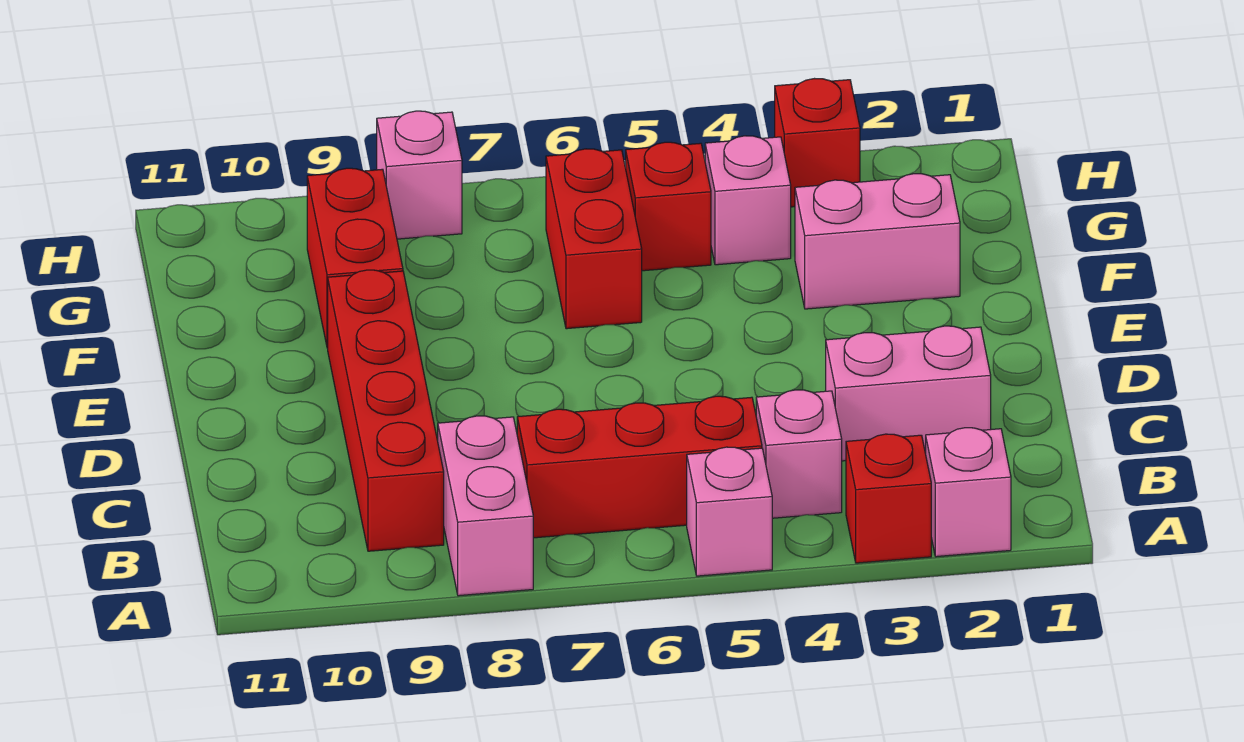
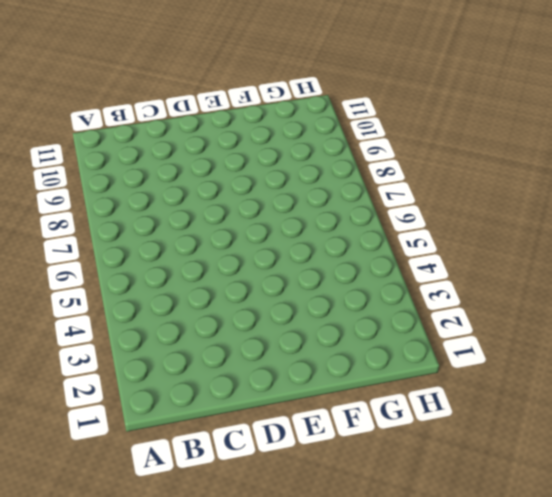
none -> pink brick A2 level 1
none -> red brick A3 level 1
none -> pink brick A5 level 1

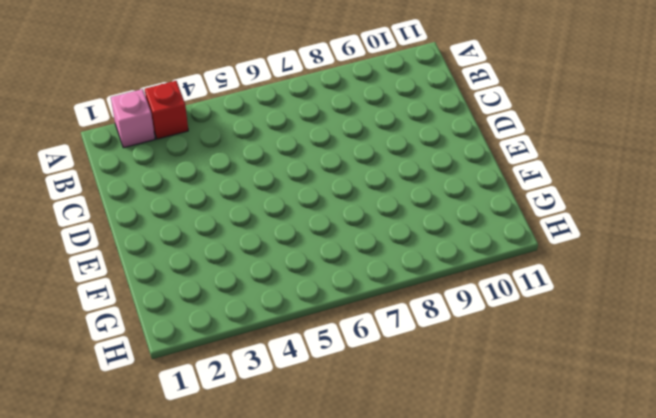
none -> pink brick A5 level 1
none -> pink brick A8:B8 level 1
none -> pink brick B4 level 1

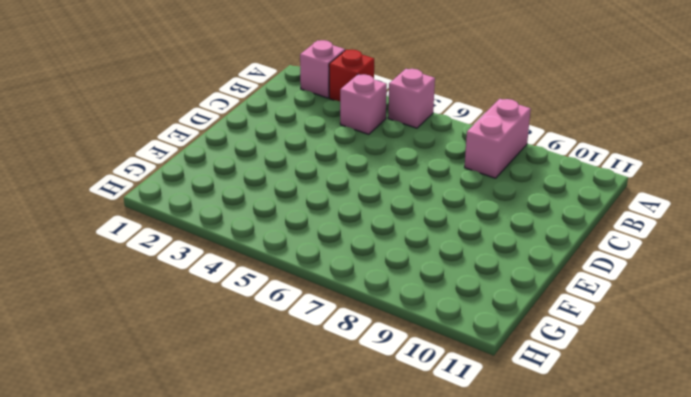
none -> red brick B5:B7 level 1
none -> red brick B9:E9 level 1
none -> pink brick C2:C3 level 1

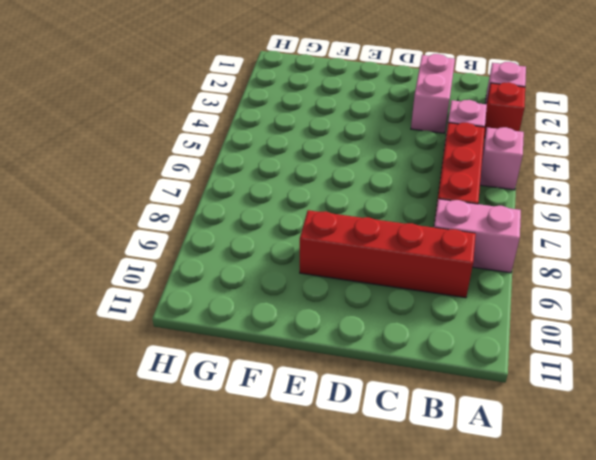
none -> pink brick F2:F3 level 1
none -> red brick F6:G6 level 1
none -> red brick F9:G9 level 1

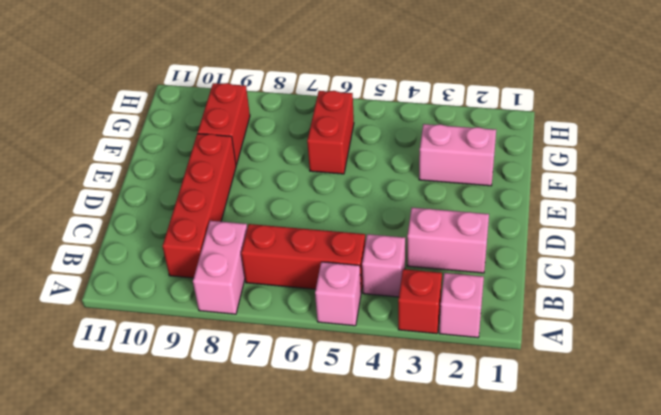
none -> pink brick G4 level 1
none -> red brick G5 level 1
none -> red brick H3 level 1

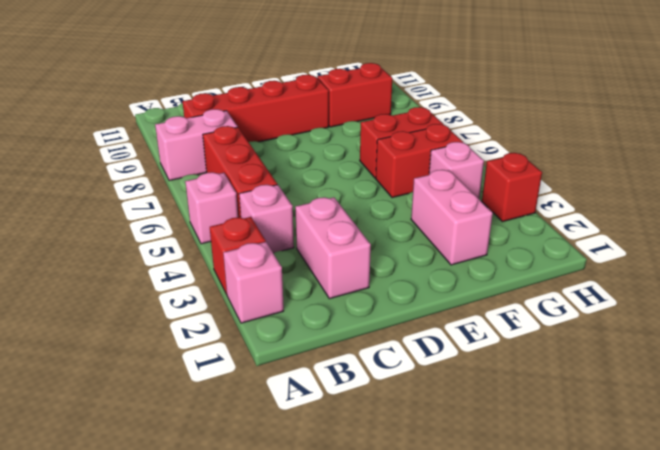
red brick F5:G5 level 1 -> red brick G5 level 1
none -> pink brick H8 level 1

